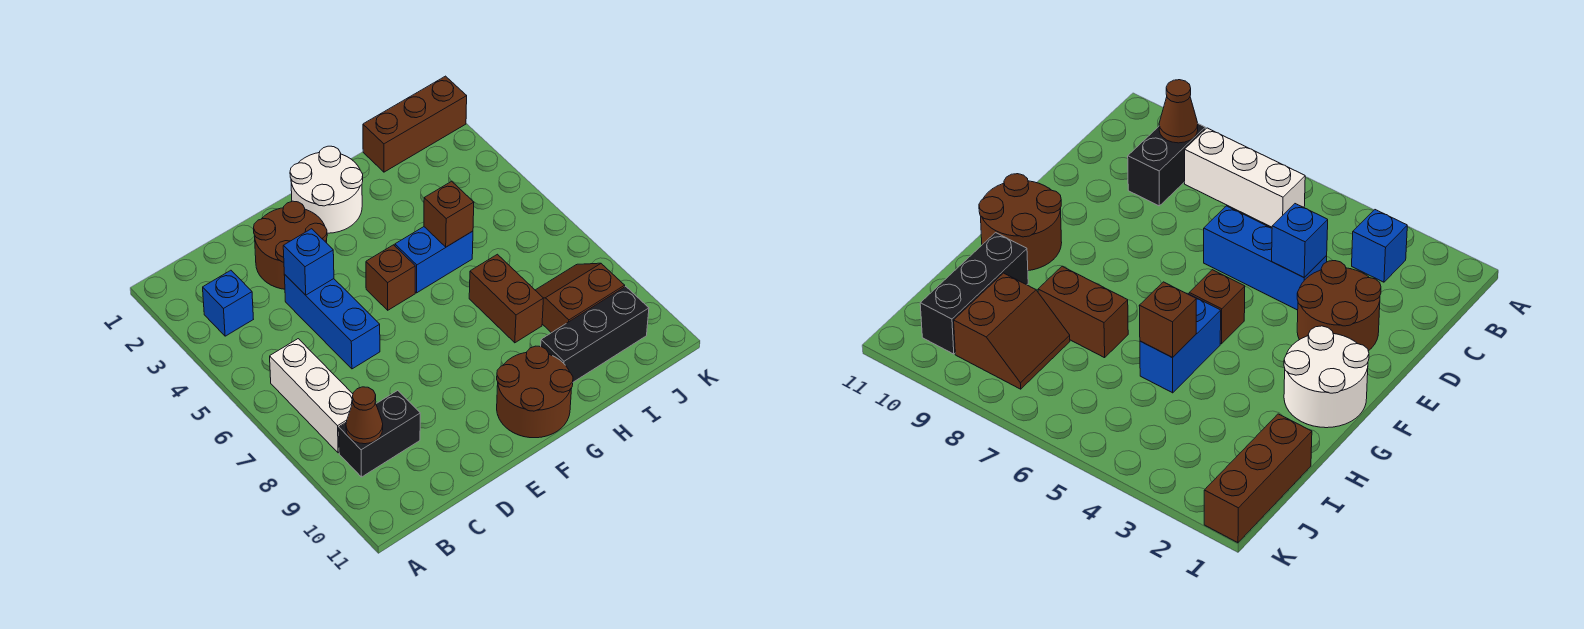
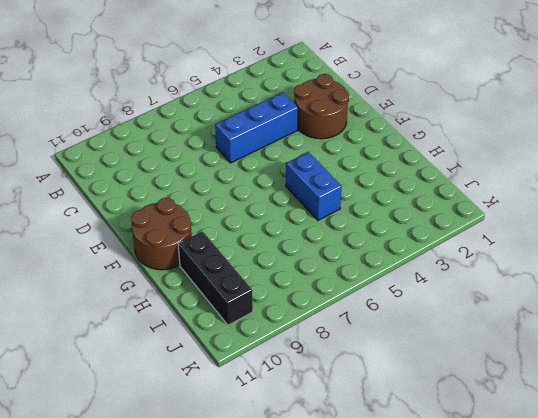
none -> blue brick B3 level 1
none -> white brick B6:B8 level 1
none -> black brick B9:C9 level 1

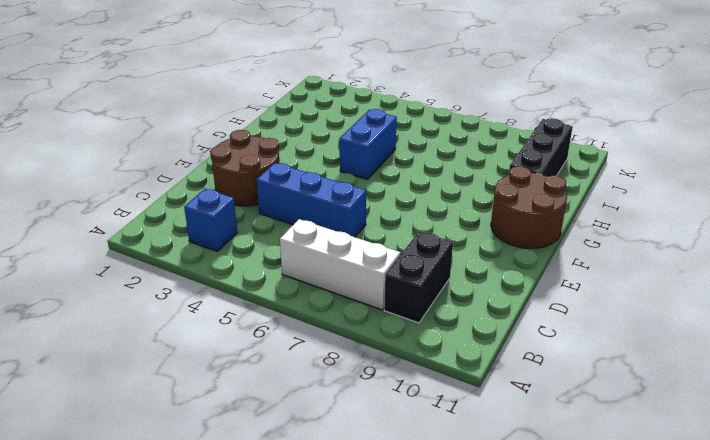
none -> white round brick F1:G2 level 1
none -> brown brick F5 level 1
none -> brown brick H7:H8 level 1

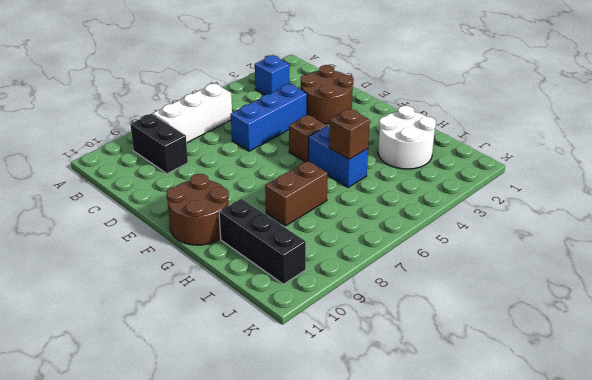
white round brick H2:I3 level 1 -> white round brick F1:G2 level 1
none -> brown brick I1:K1 level 1
none -> brown slope I8:J9 level 1 top 9
none -> brown cone B9 level 2

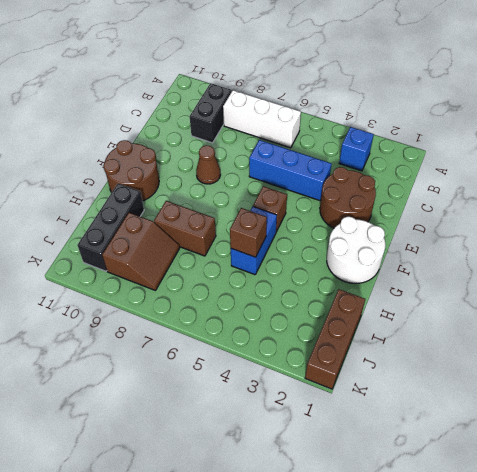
brown cone E8 level 1 -> brown cone B9 level 2
none -> blue brick D4 level 2

